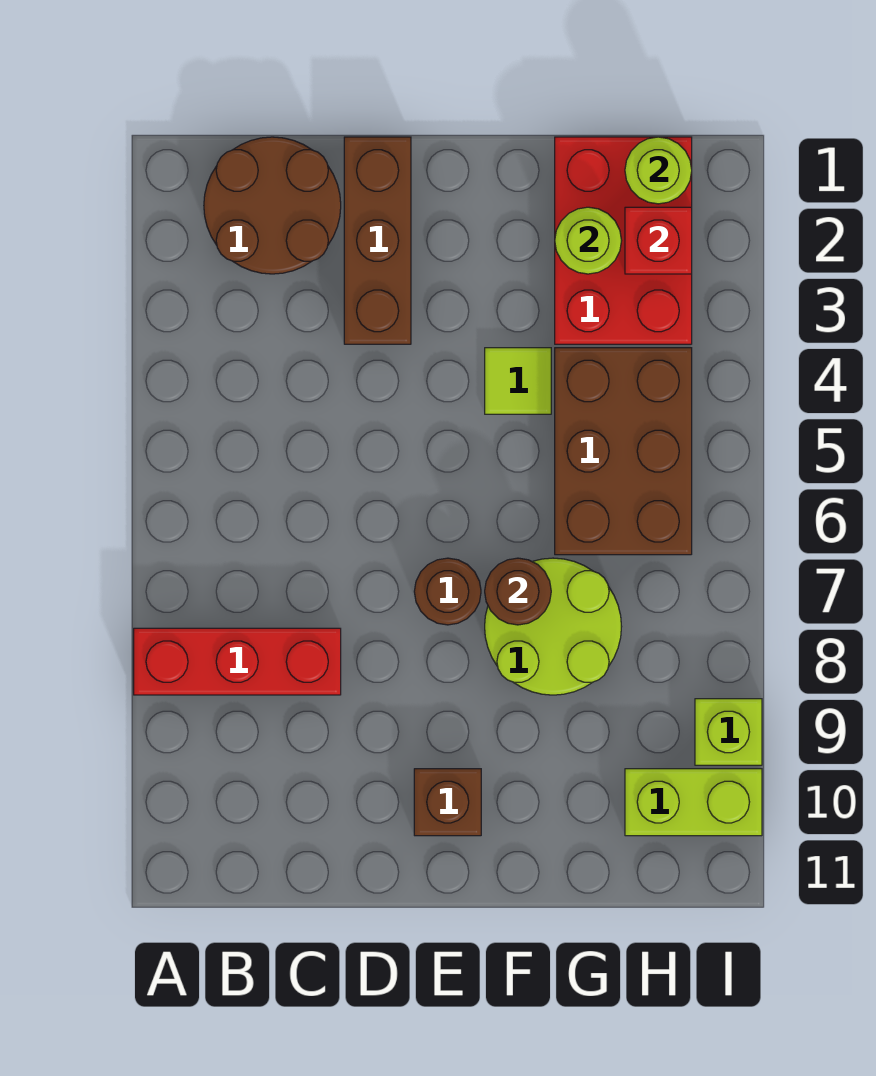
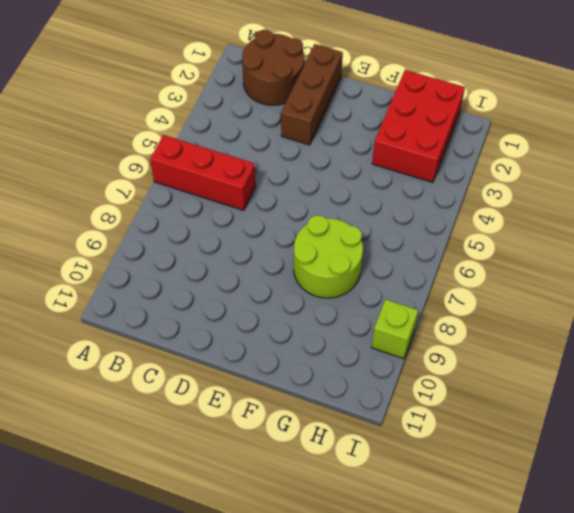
red brick A6:C6 level 1 -> red brick A8:C8 level 1
none -> brown round brick E7 level 1
none -> brown brick E10 level 1
none -> lime tile F4 level 1

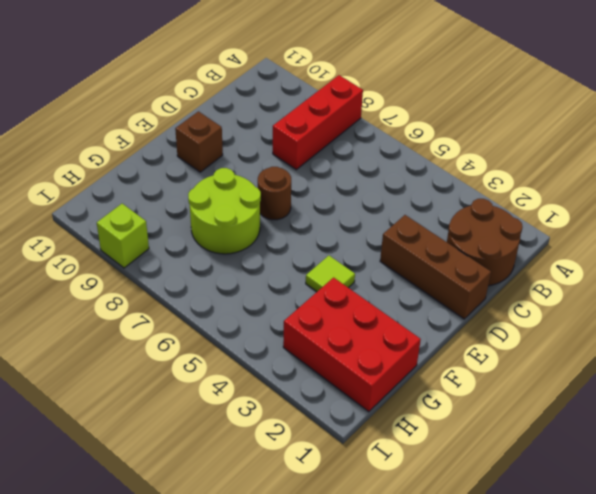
none -> brown brick G4:H6 level 1
none -> lime brick H10:I10 level 1
none -> brown round brick F7 level 2

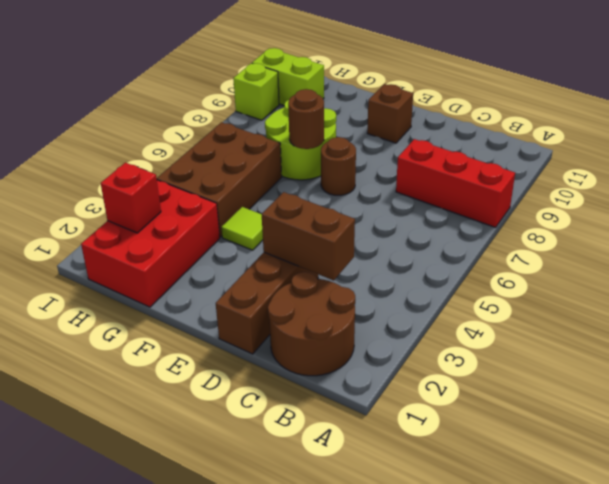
brown brick C3:D3 level 2 -> none
none -> lime round brick G2 level 2
none -> lime round brick H1 level 2

